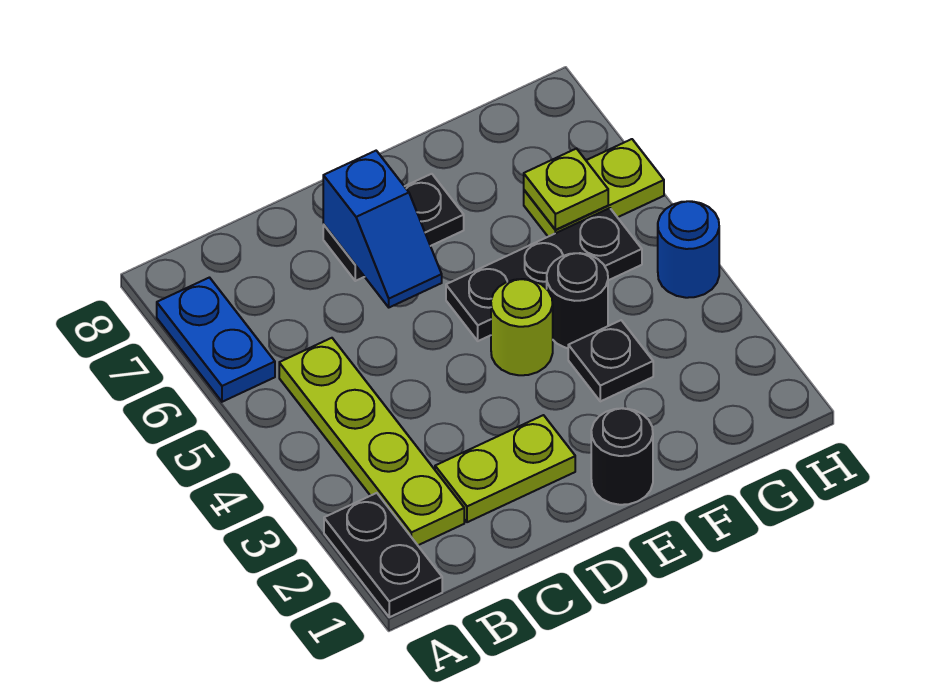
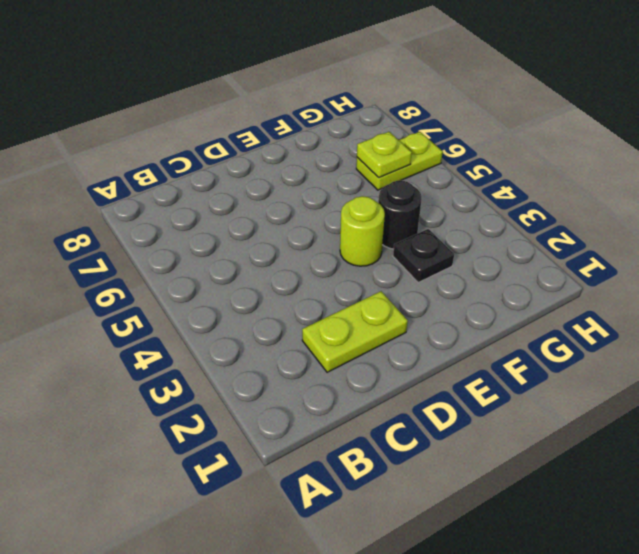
none -> black plate A1:A2 level 1
none -> blue plate A6:A7 level 1
none -> lime plate B2:B5 level 1

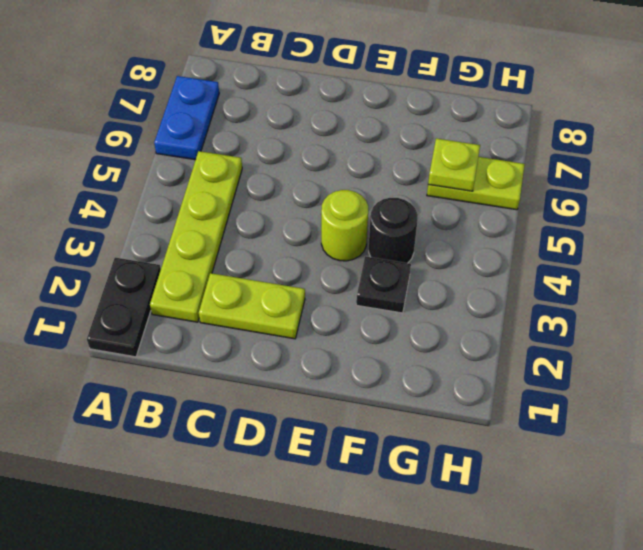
none -> black plate D7:E7 level 1
none -> black round brick E1 level 1
none -> black plate E5:G5 level 1

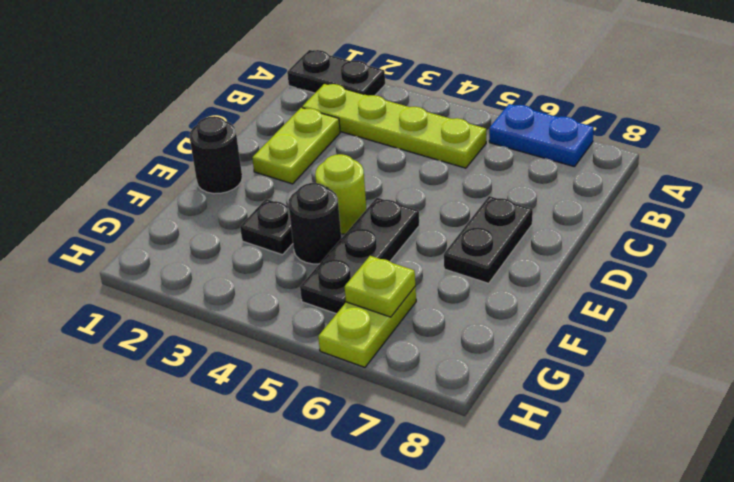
none -> blue round brick H4 level 1
none -> blue slope D6:D7 level 2 top 7

